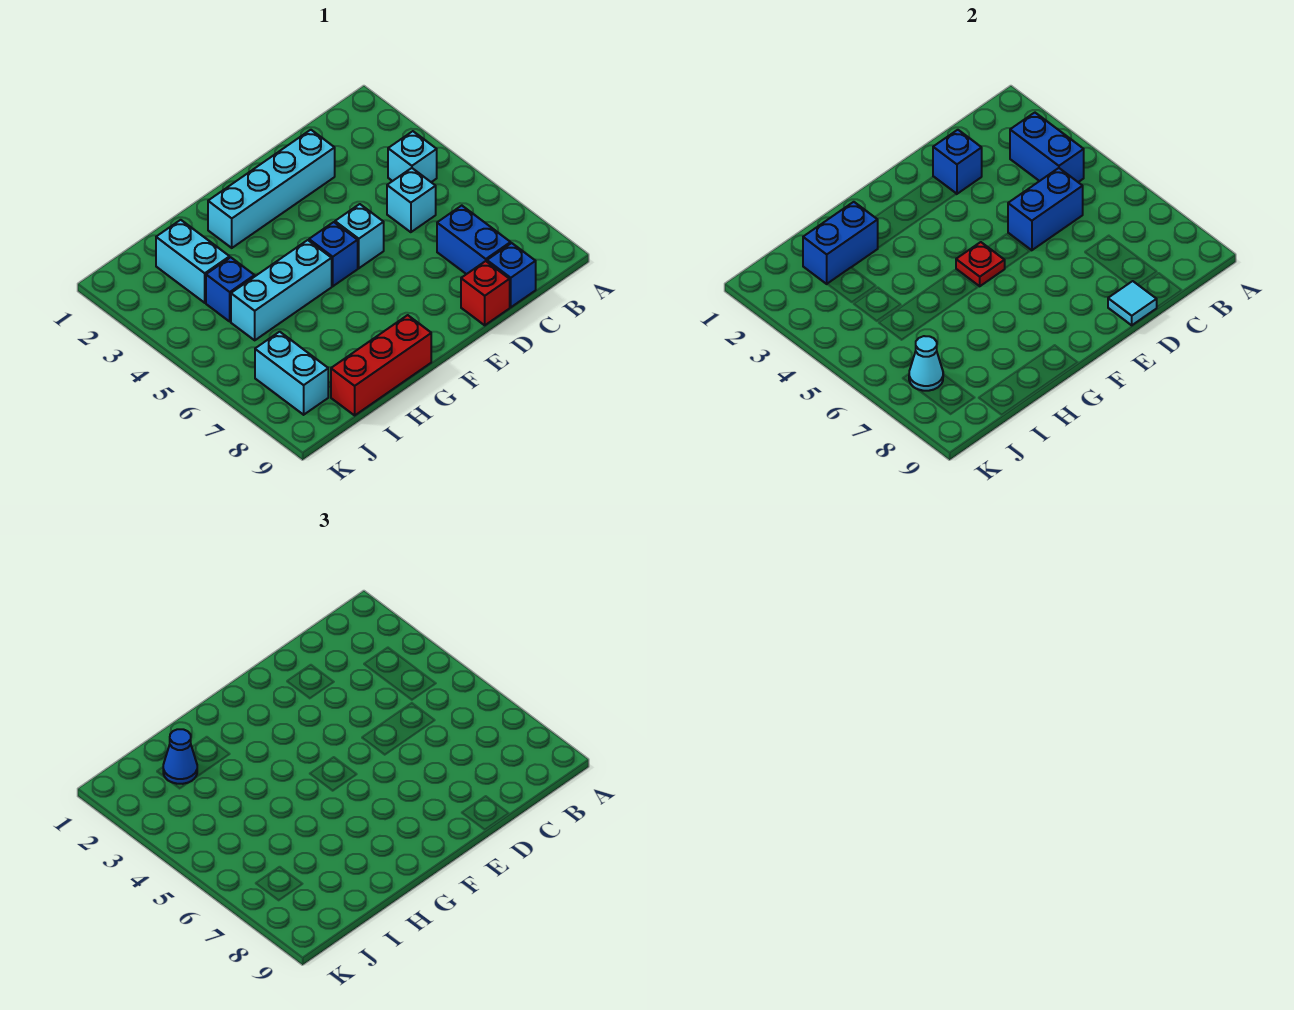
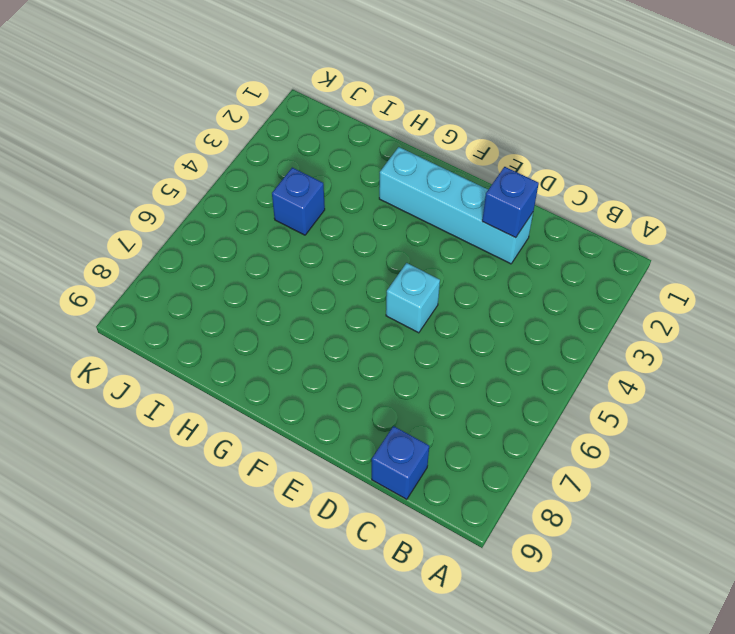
none -> cyan brick B4 level 1
none -> cyan brick C5 level 1
none -> blue brick C7:C8 level 1

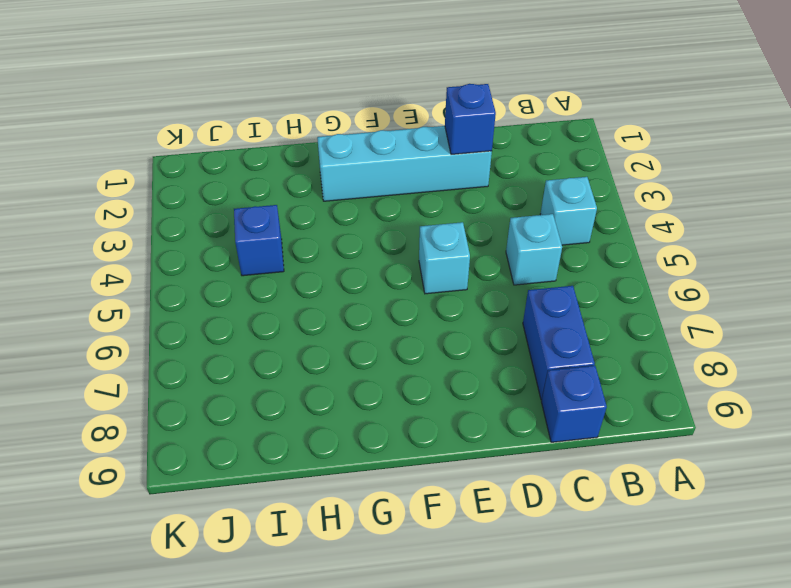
none -> red brick D9 level 1
none -> blue brick F5 level 1
none -> cyan brick G5:I5 level 1

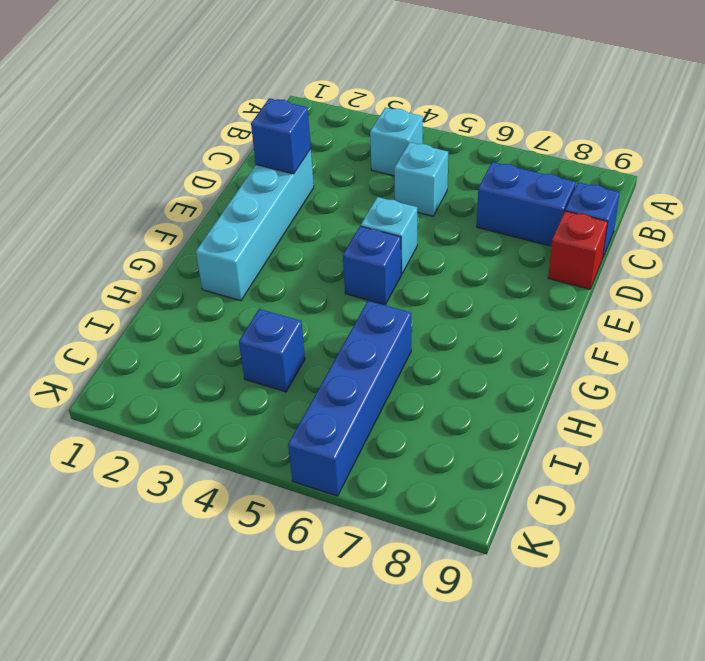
blue brick H6:K6 level 1 -> none
none -> cyan brick G5:I5 level 1
none -> red brick G9:I9 level 1
none -> cyan brick I2:I3 level 1

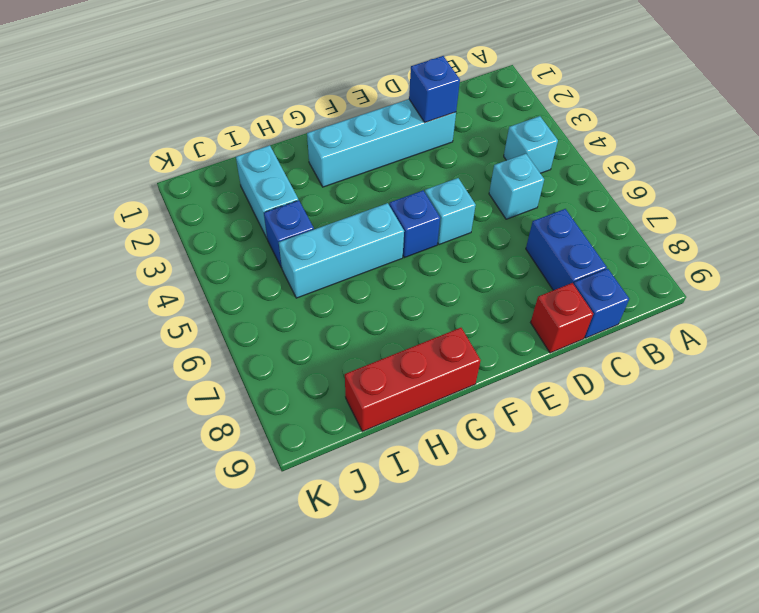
none -> cyan brick J7:J8 level 1
none -> blue brick B3:B4 level 2
none -> blue brick C5:D5 level 2

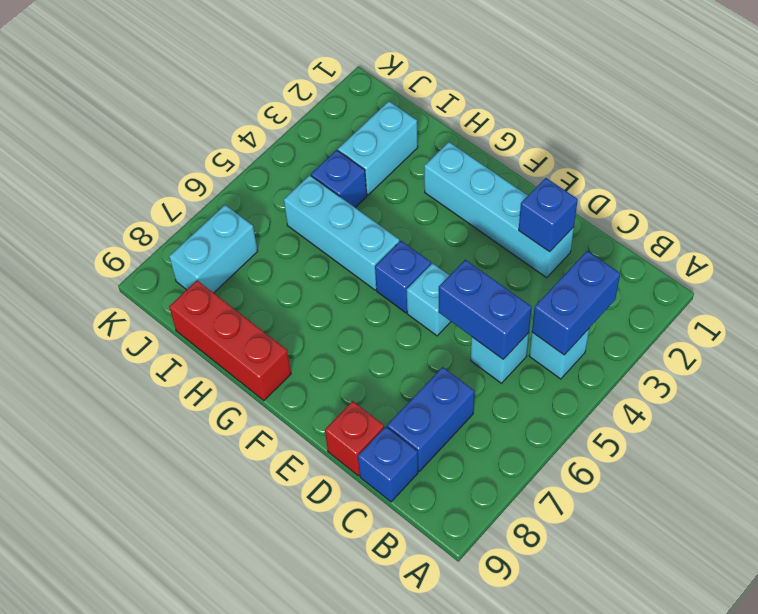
none -> cyan tile D9 level 2
none -> red plate F5 level 2
none -> blue brick H2:I2 level 2

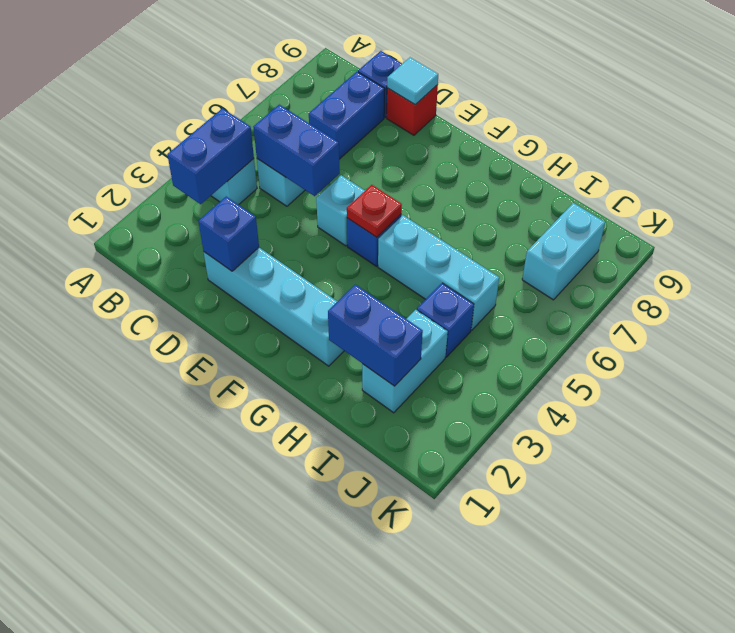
none -> red brick G9:I9 level 1
none -> cyan cone J7 level 2
none -> blue cone I2 level 3

